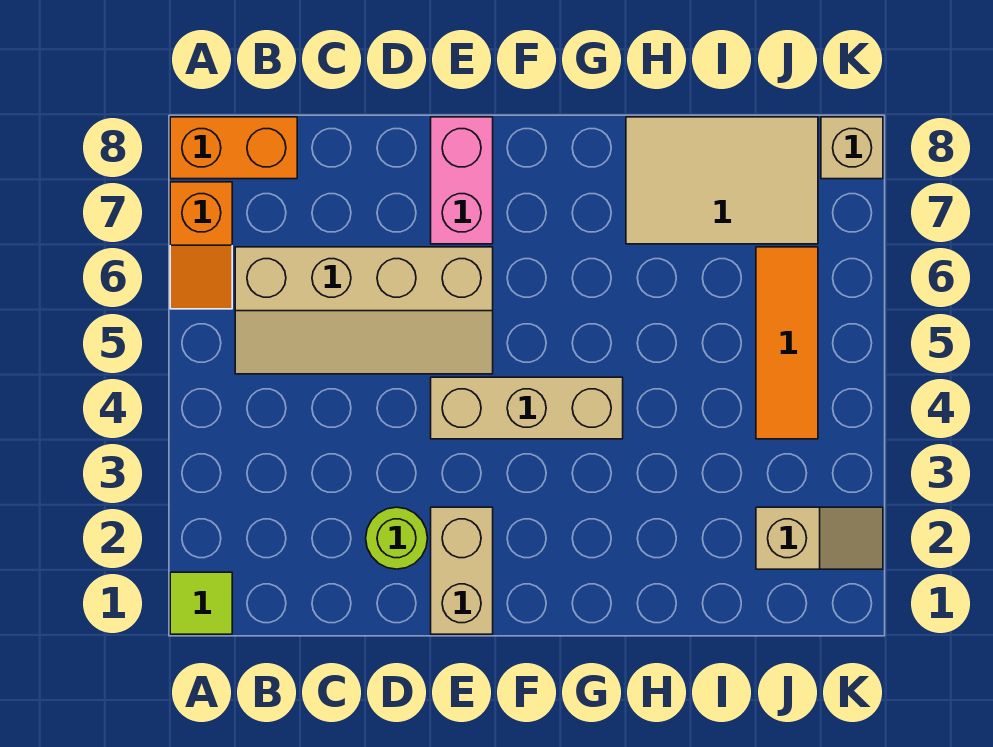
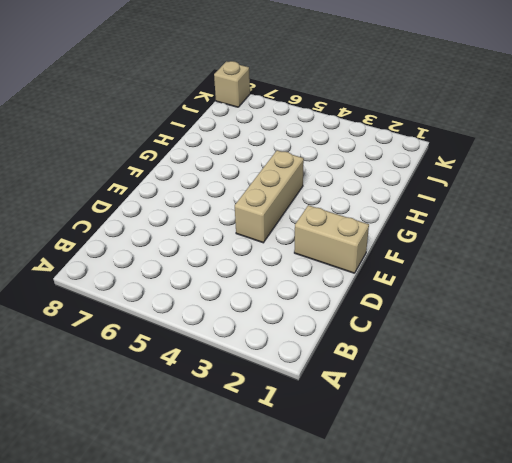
none -> lime tile A1 level 1
none -> orange slope A6:A7 level 1 top 7
none -> orange brick A8:B8 level 1

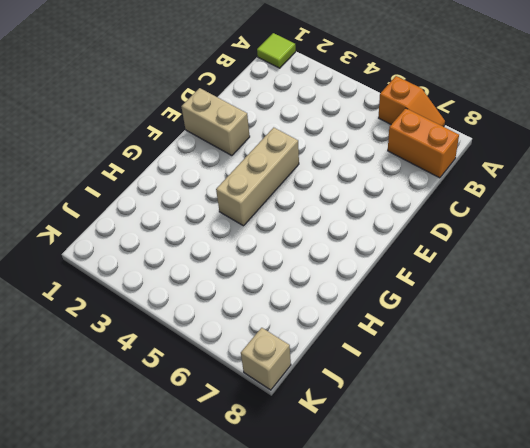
orange slope A6:A7 level 1 top 6 -> orange slope A6:A7 level 1 top 7
orange brick B7:B8 level 1 -> orange brick A8:B8 level 1
none -> tan slope B5:E6 level 1 top 6
none -> lime round brick D2 level 1
none -> pink brick E7:E8 level 1

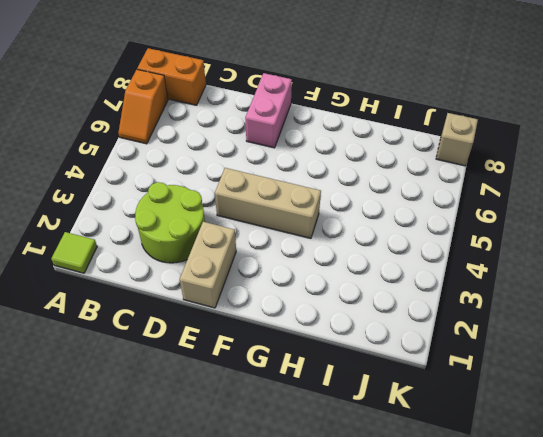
lime round brick C2:D3 level 1 -> lime round brick D2 level 1
none -> tan slope B5:E6 level 1 top 6
none -> tan tile H7:J8 level 1
none -> tan slope J2:K2 level 1 top J

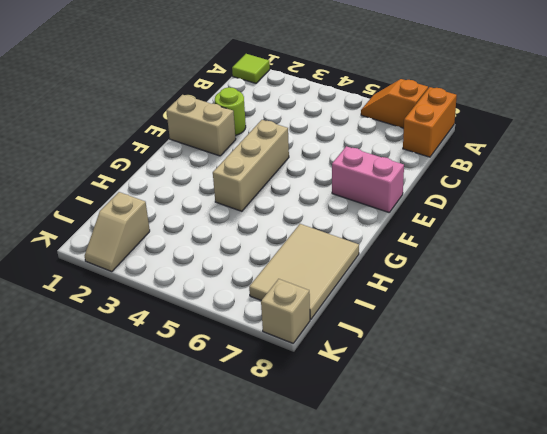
none -> tan slope B5:E6 level 1 top 6
none -> orange tile J4:J6 level 1

